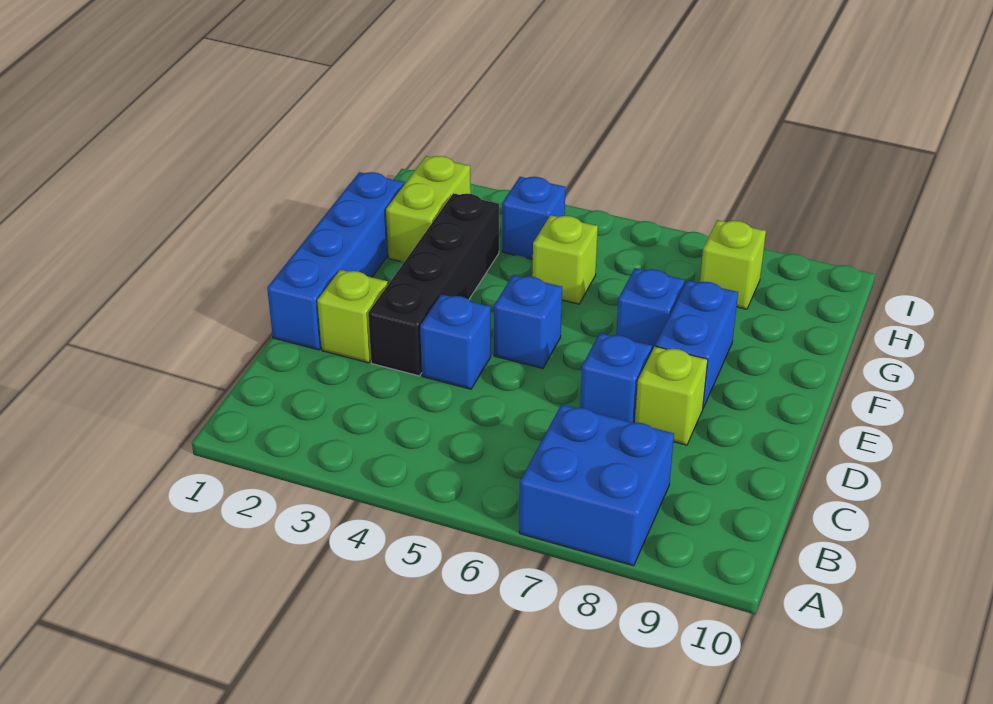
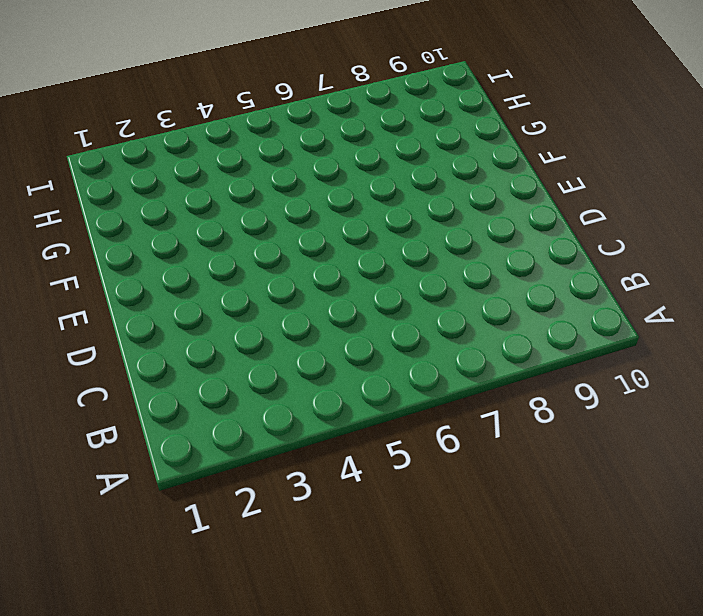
none -> blue brick A7:B8 level 1
none -> blue brick D1:G1 level 1
none -> lime brick D2 level 1

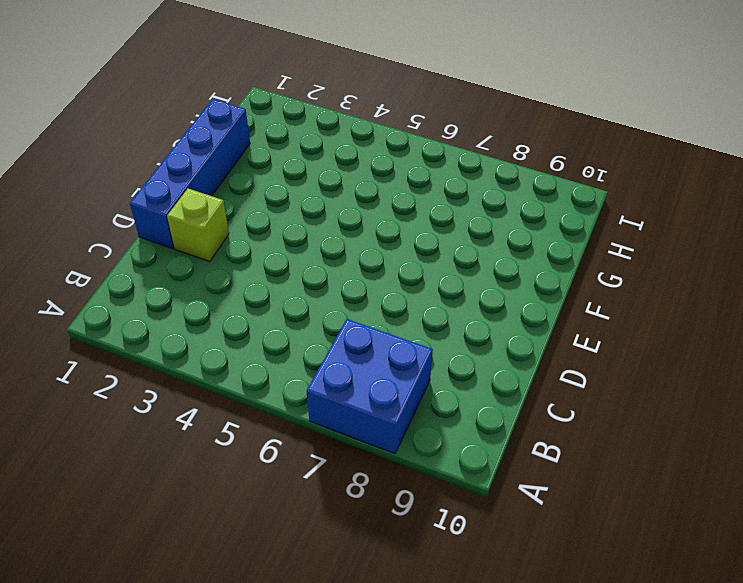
none -> black brick D3:G3 level 1
none -> blue brick D4 level 1
none -> blue brick D7 level 1

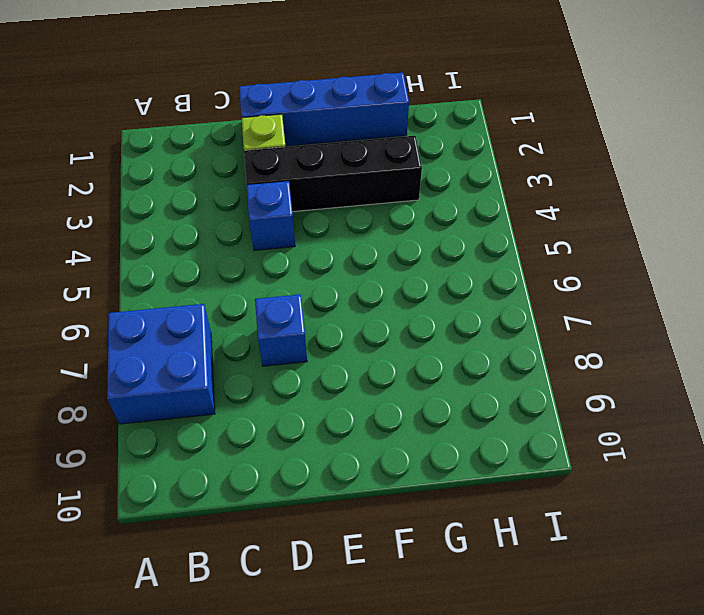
none -> lime brick D8 level 1
none -> blue brick E5 level 1
none -> blue brick E8:F8 level 1

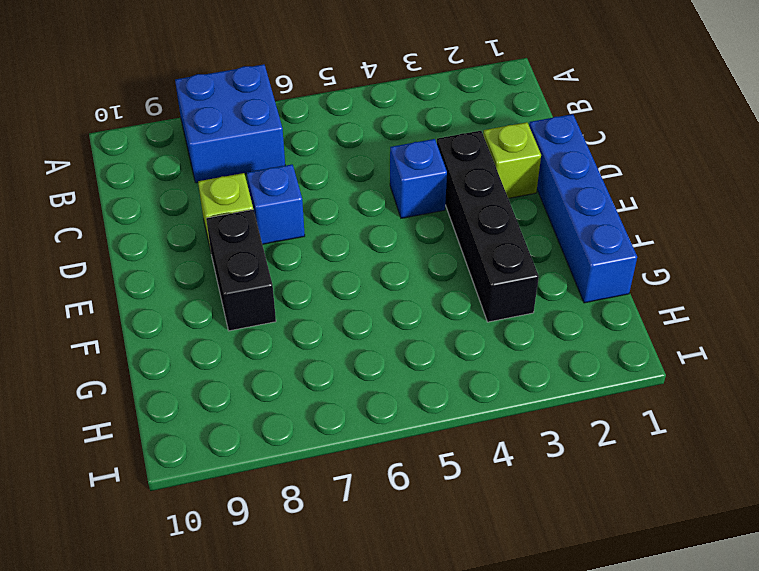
black brick E8:F8 level 1 -> blue brick E8:F8 level 1
none -> blue brick E5 level 1
none -> blue brick F7 level 1
none -> lime brick G2:H2 level 1

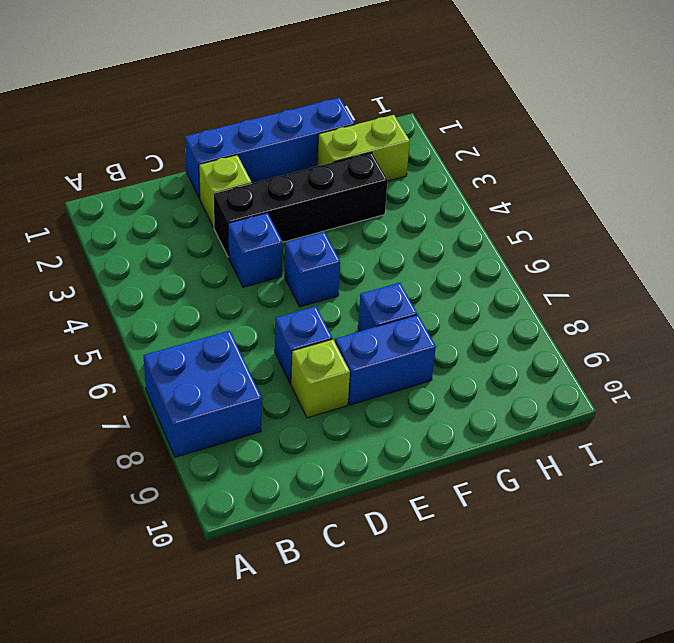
none -> lime brick G5 level 1
none -> blue brick H4 level 1
none -> lime brick H8 level 1

